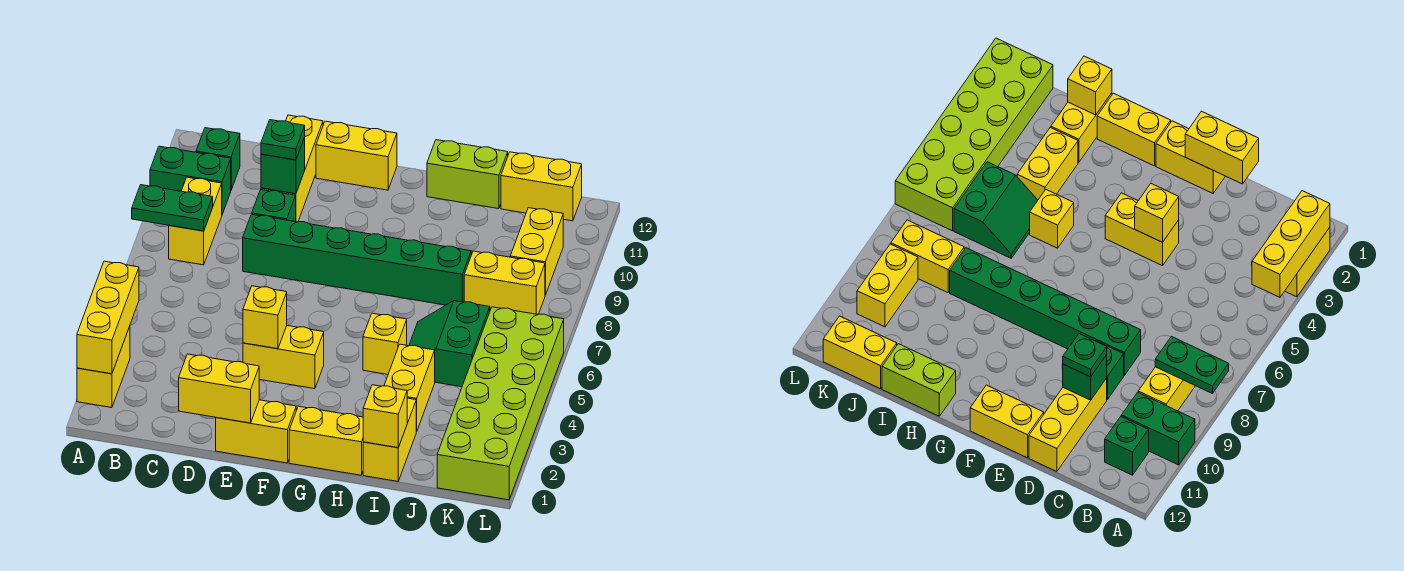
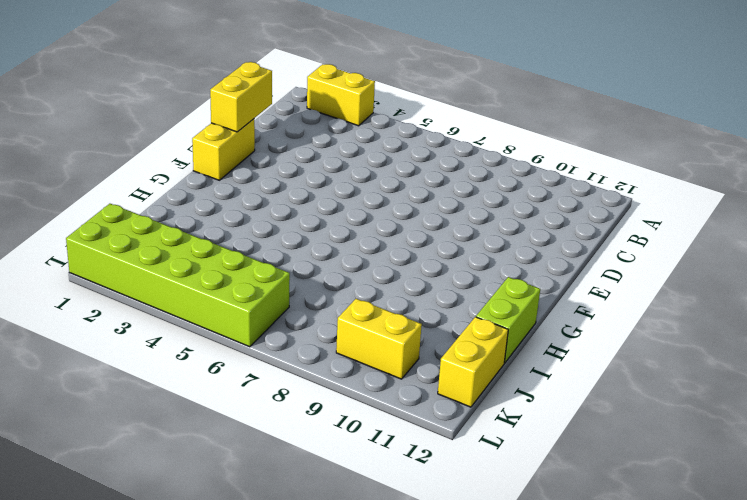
none -> green brick A10:B10 level 1
none -> yellow brick B8:B9 level 1
none -> green brick B11 level 1

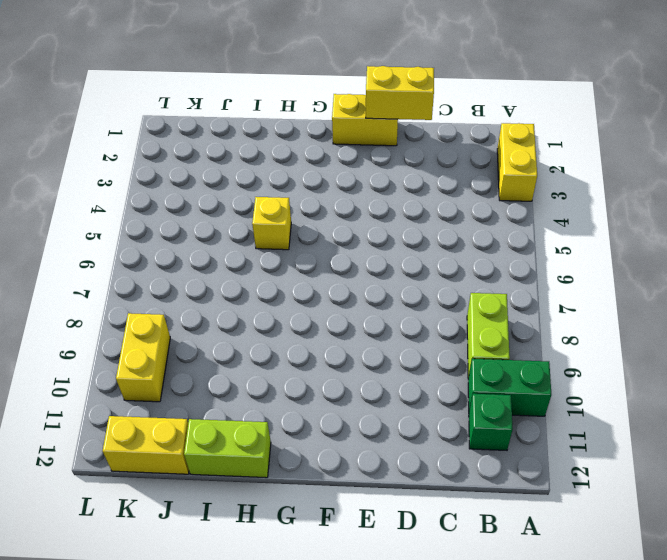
lime brick B8:B9 level 1 -> yellow brick B8:B9 level 1
none -> green brick D8:I8 level 1
none -> green brick D9 level 1
none -> yellow brick D10:D12 level 1

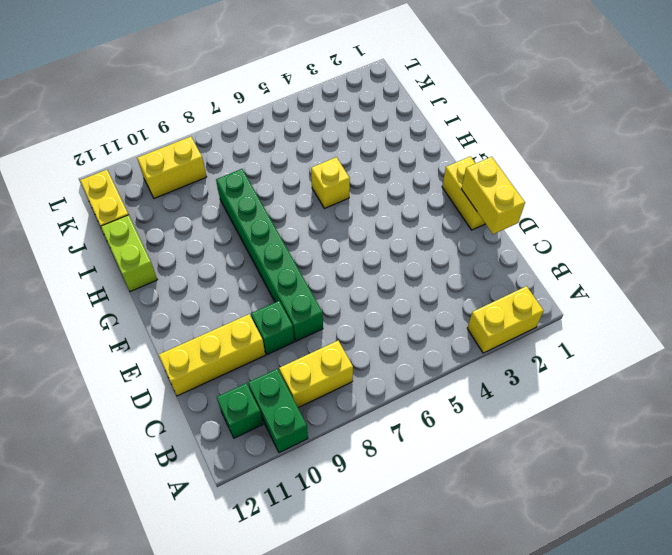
none -> yellow brick E4:F4 level 1
none -> yellow brick E12:F12 level 1
none -> yellow brick G1:H1 level 1

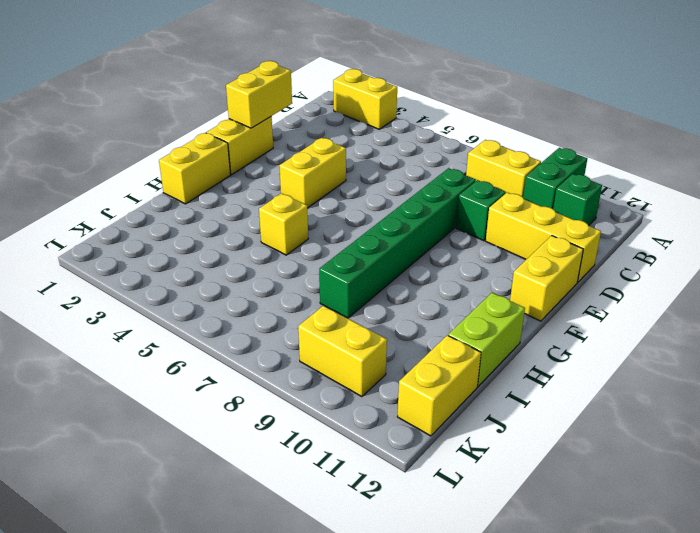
none -> yellow brick I1:I2 level 1
none -> yellow brick I3:I4 level 1
none -> green slope I5:J6 level 1 top J

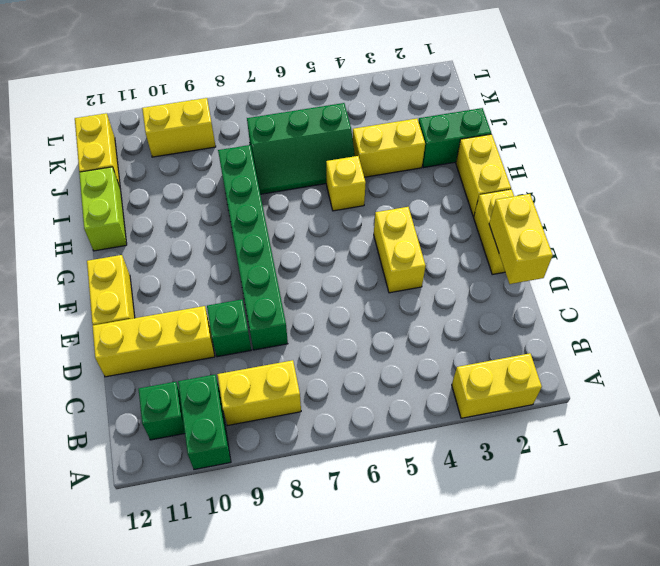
green brick I1:I2 level 1 -> yellow brick I1:I2 level 1
green slope I5:J7 level 1 top J -> green slope I5:J6 level 1 top J
none -> yellow brick J8:K8 level 1
none -> lime brick K1:L6 level 1
none -> yellow brick A2:A4 level 2

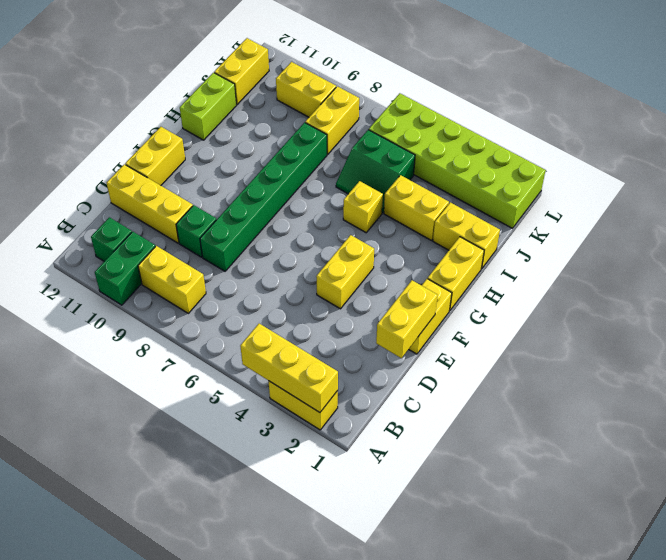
none -> green plate A8:B8 level 2
none -> green brick D10 level 2
none -> yellow brick E4 level 2

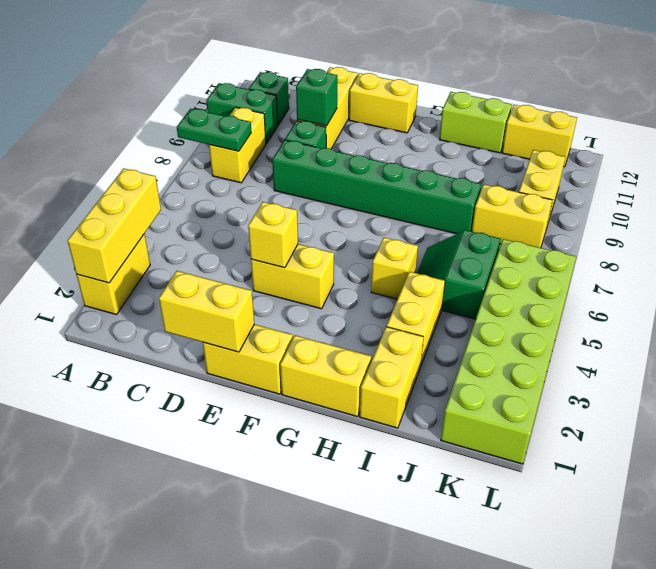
none -> yellow brick I1 level 2
none -> green plate D10 level 3

